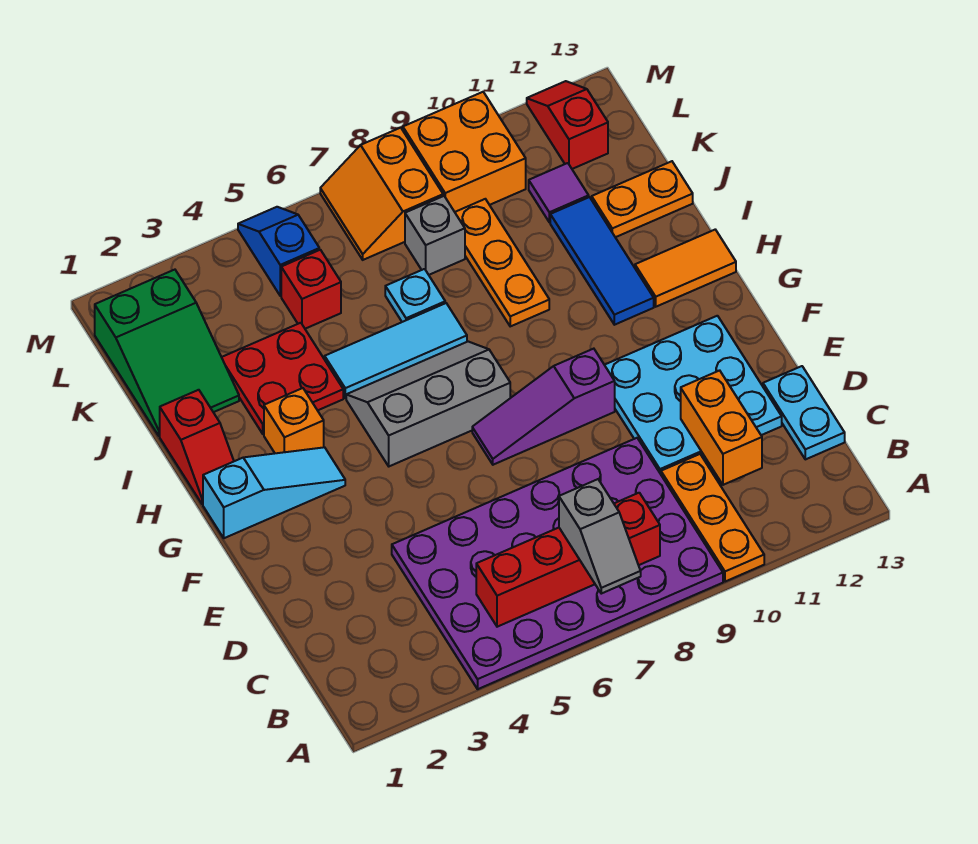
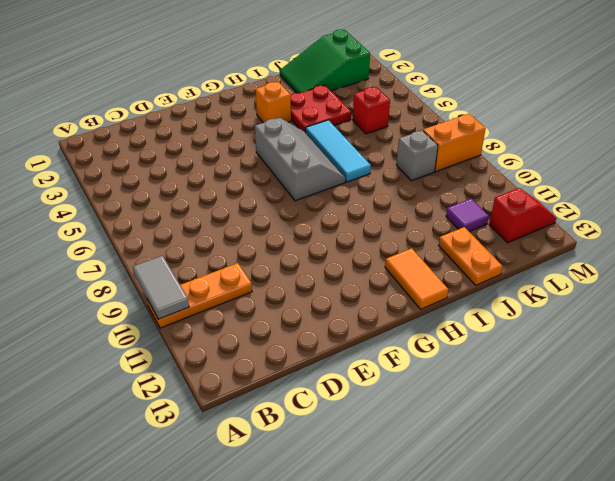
grey tile A9:A10 level 2 -> none
none -> purple plate A4:D9 level 1
none -> cyan plate C13:D13 level 1
none -> cyan plate D10:F12 level 1

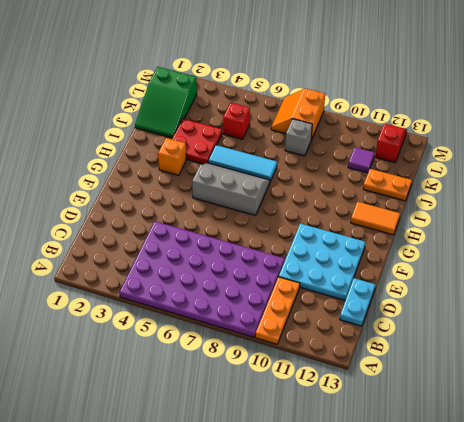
none -> purple slope F7:F9 level 1 top 9
none -> cyan slope G1:G3 level 1 top 1
none -> red slope H1:I1 level 1 top I

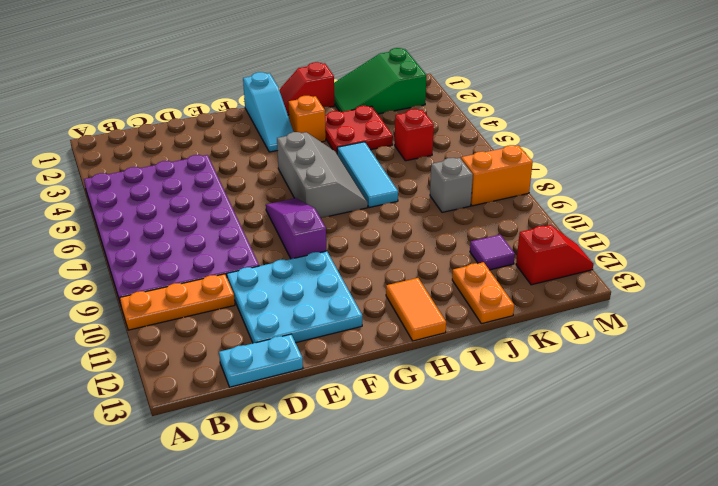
none -> blue tile H11:J11 level 1
none -> orange plate I9:K9 level 1
none -> cyan plate J7 level 1

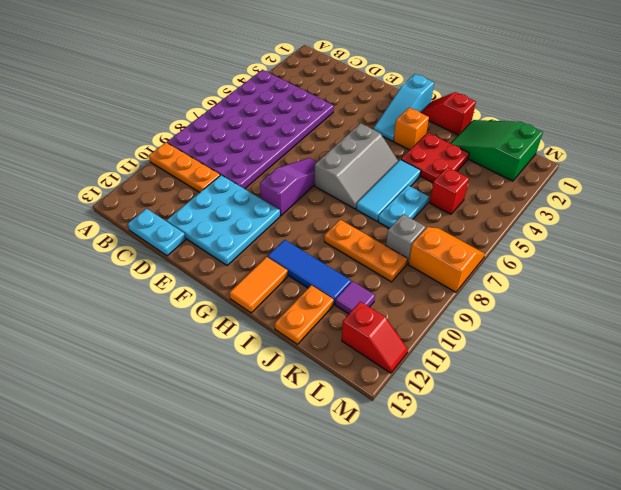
cyan plate J6:J7 level 1 -> cyan plate J7 level 1
none -> blue slope L5:M5 level 1 top L
none -> orange brick L9:M10 level 1
none -> red brick B5:B8 level 2

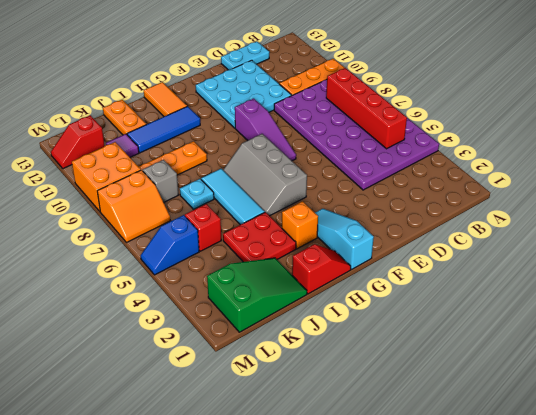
none -> orange brick C11:D11 level 2
none -> grey slope A7:B7 level 3 top B

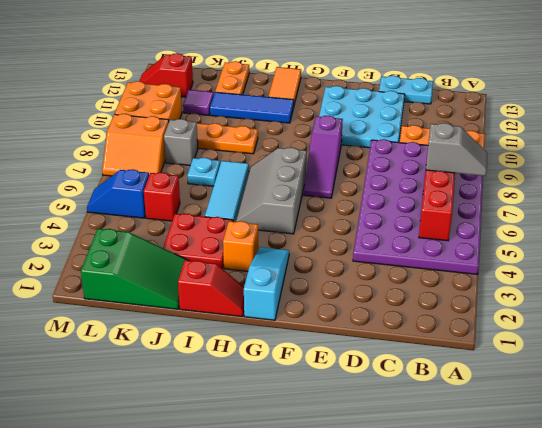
none -> orange brick C11:D11 level 2

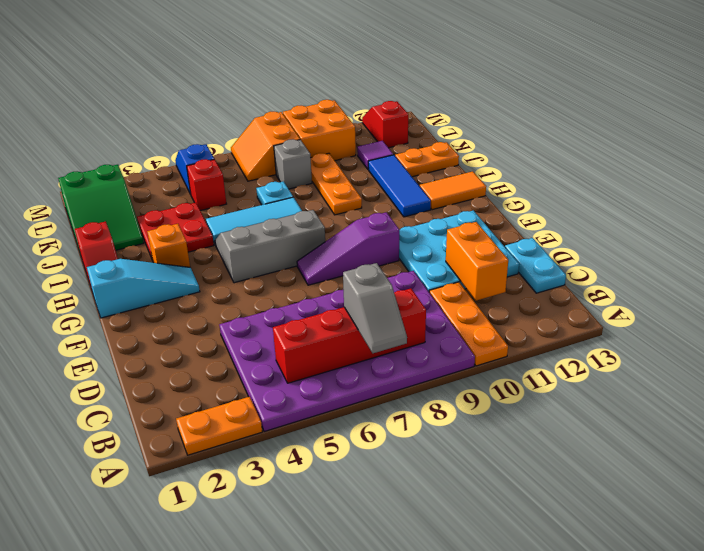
orange plate A2:A3 level 1 -> none

